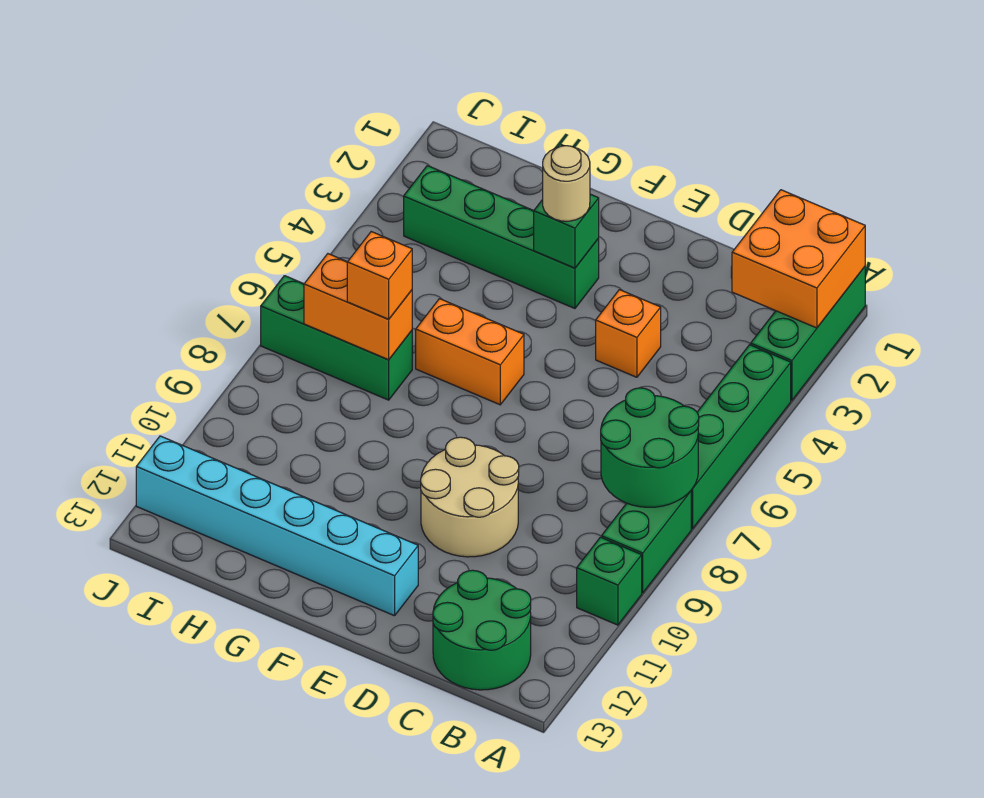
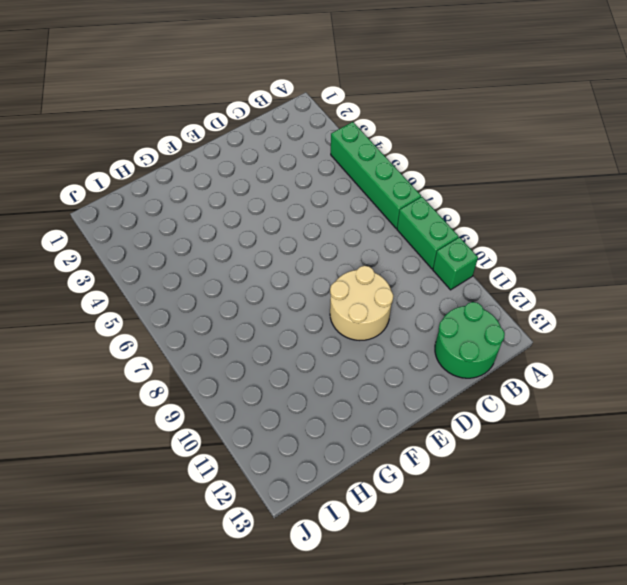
none -> green brick A1:A3 level 1
none -> orange brick D4 level 1
none -> cyan brick E12:J12 level 1

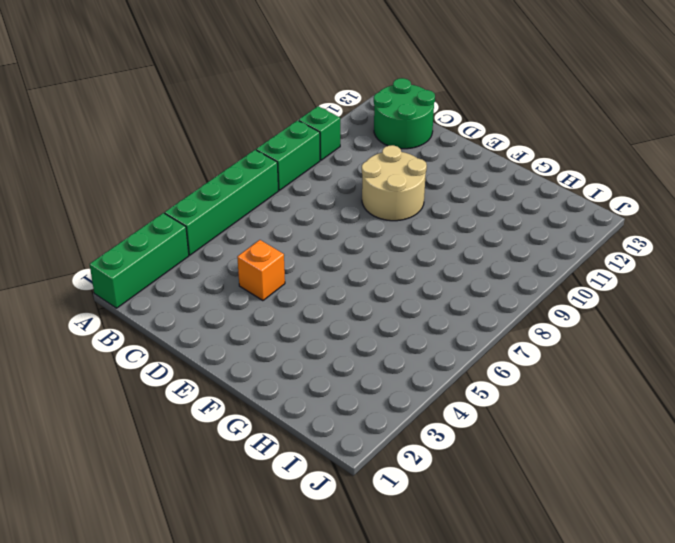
none -> cyan brick E12:J12 level 1
none -> green brick F3:I3 level 1
none -> orange brick F6:G6 level 1

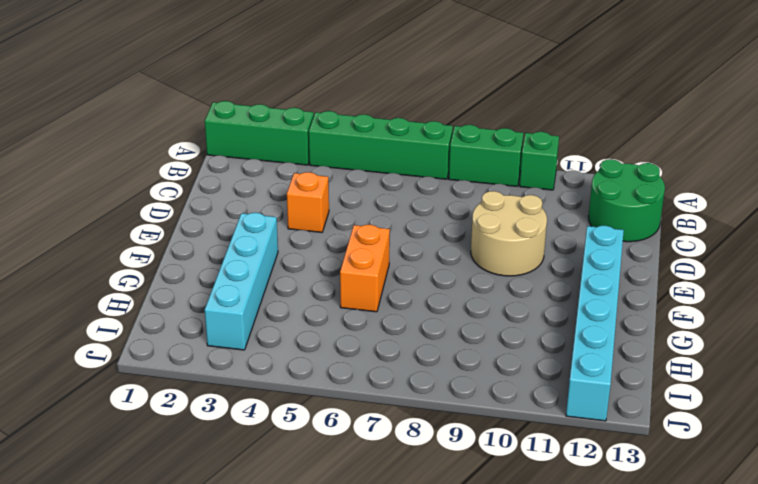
cyan brick F3:I3 level 1 -> green brick F3:I3 level 1
none -> green brick H7:J7 level 1
none -> orange brick A1:B2 level 2
none -> green round brick A7:B8 level 2

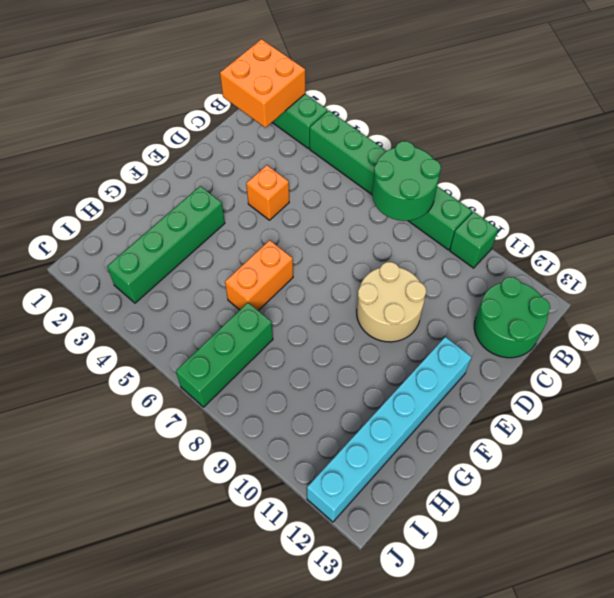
none -> green brick F3 level 2
none -> orange brick H7:I7 level 2
none -> tan round brick F3 level 3

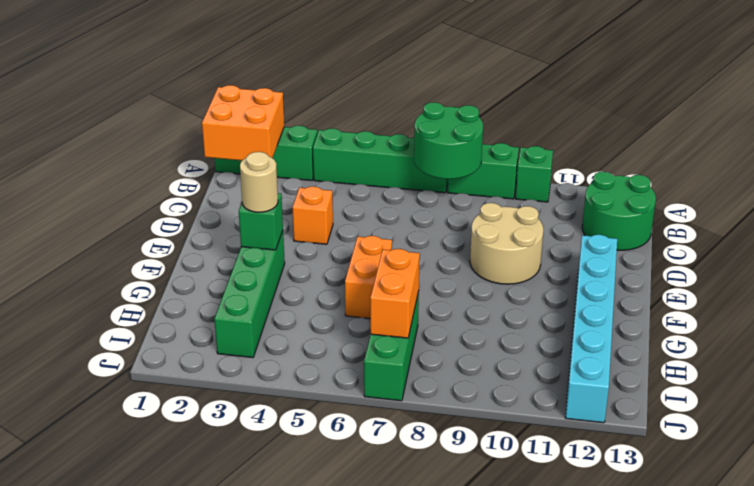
none -> orange brick H7 level 3

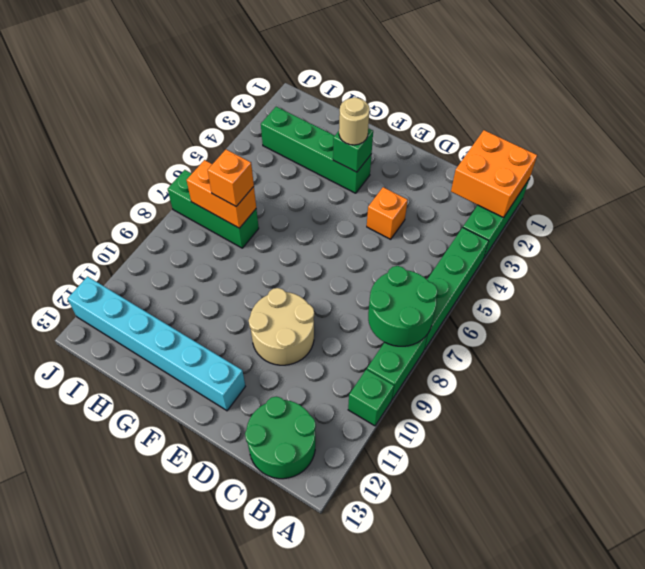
none -> orange brick F6:G6 level 1

